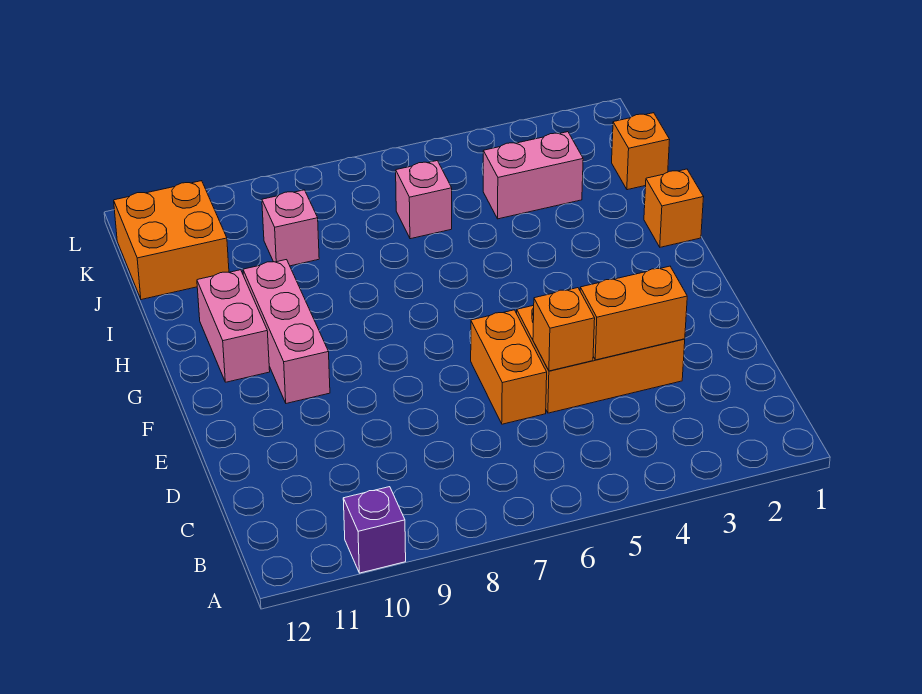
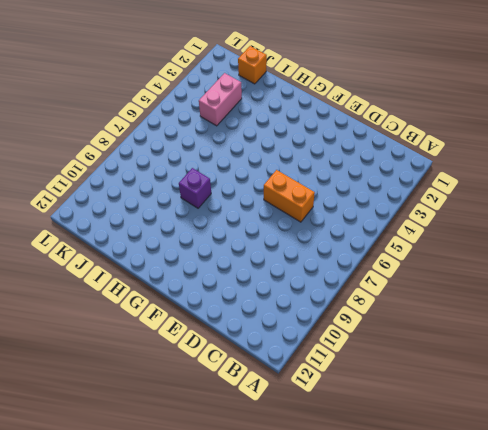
purple brick H8 level 1 -> purple brick A10 level 1
none -> orange brick D3:E5 level 1
none -> pink brick F10:H10 level 1
none -> pink brick G11:H11 level 1

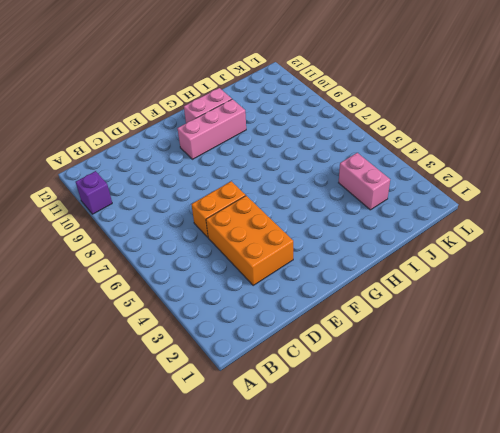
none -> orange brick H1 level 1
none -> orange brick J1 level 1
none -> pink brick J6 level 1

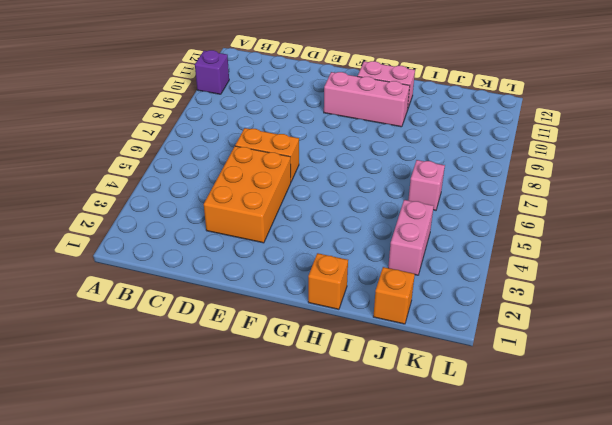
none -> pink brick J9 level 1
none -> orange brick J11:K12 level 1
none -> orange brick D3:D4 level 2

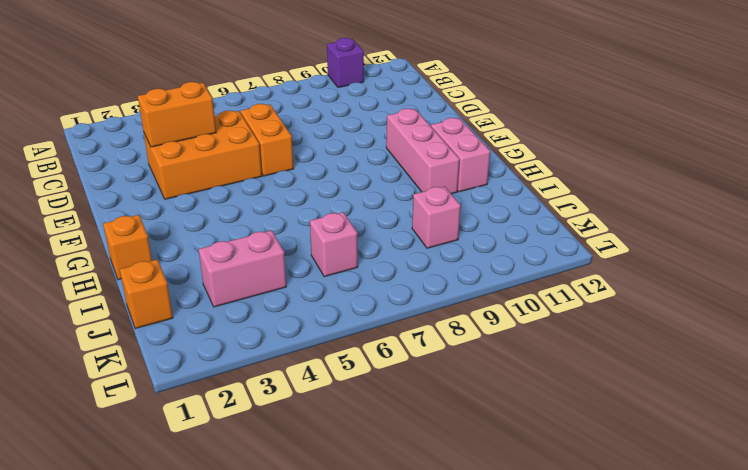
none -> orange brick J11:K12 level 1
none -> orange brick D5 level 2

